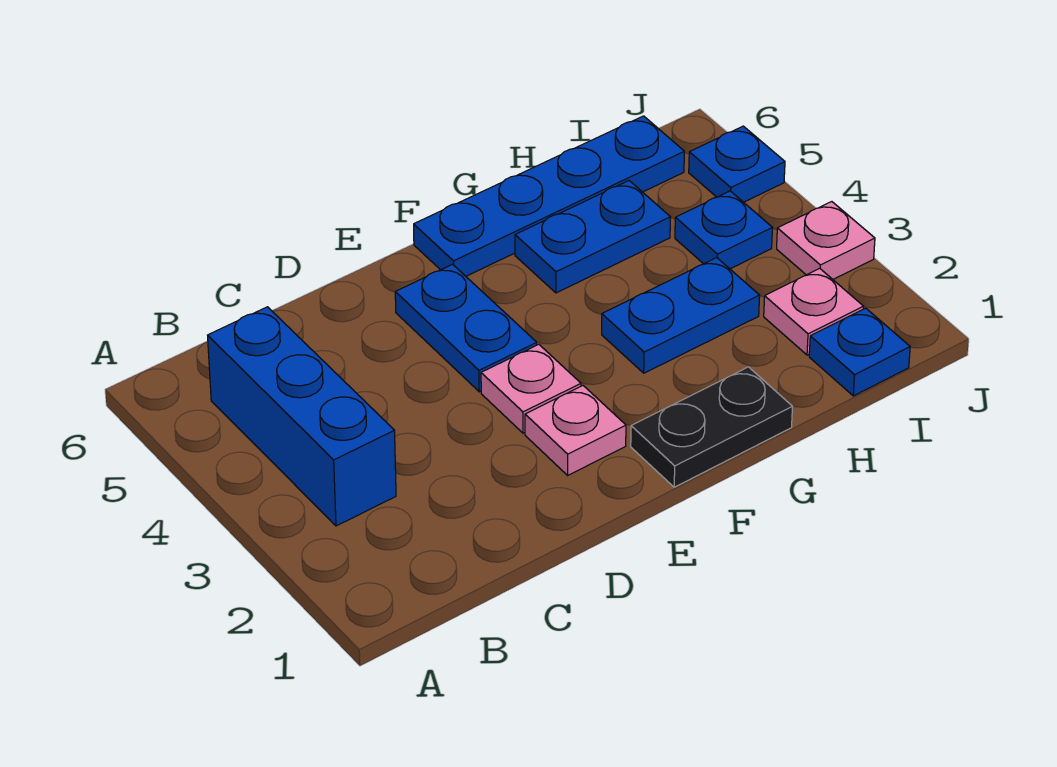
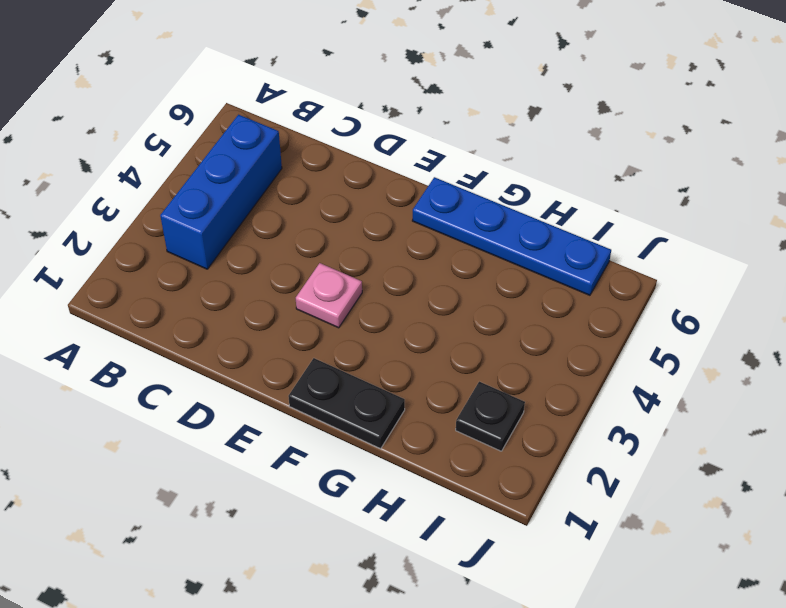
black plate I2 level 1 -> pink plate I2 level 1
none -> pink plate E2 level 1
none -> blue plate E4:E5 level 1
none -> blue plate G3:H3 level 1

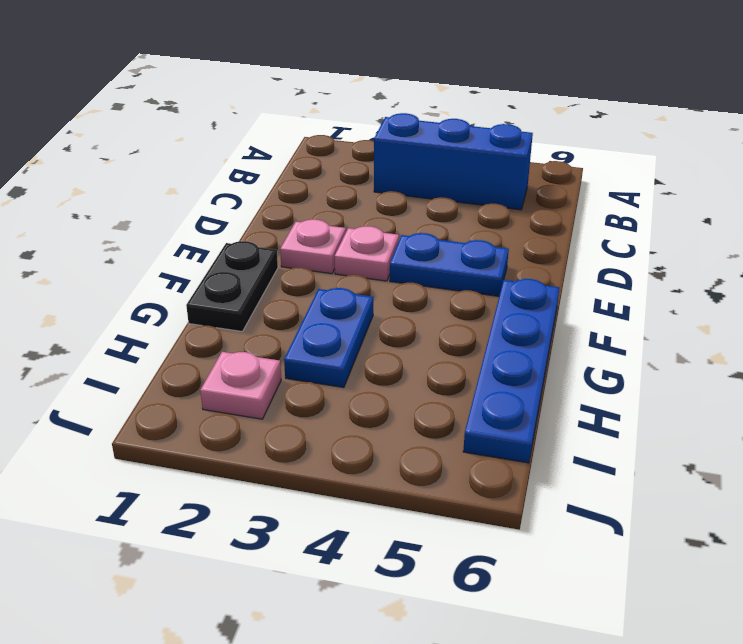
none -> blue plate G5:H5 level 1
none -> blue plate I1 level 1
none -> blue plate I4 level 1

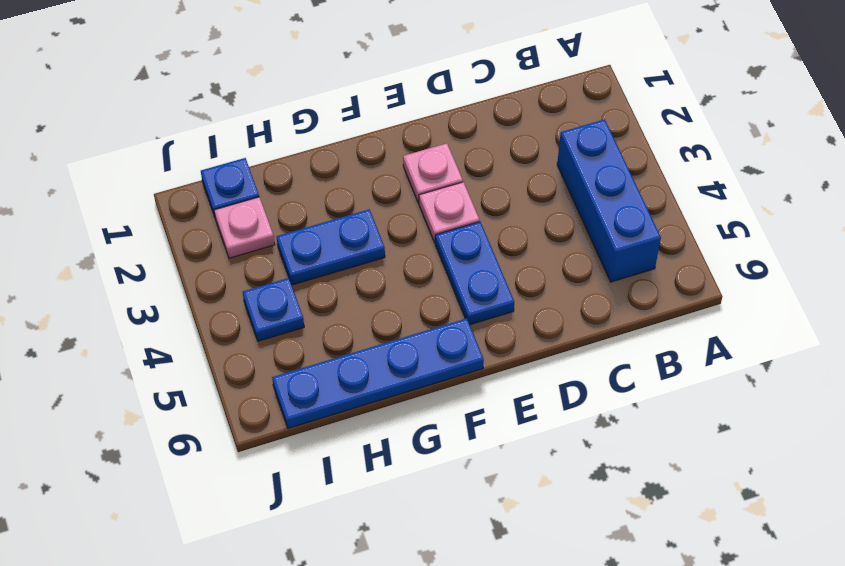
none -> black plate F1:G1 level 1
none -> blue plate G5:H5 level 1
none -> pink plate J3 level 1

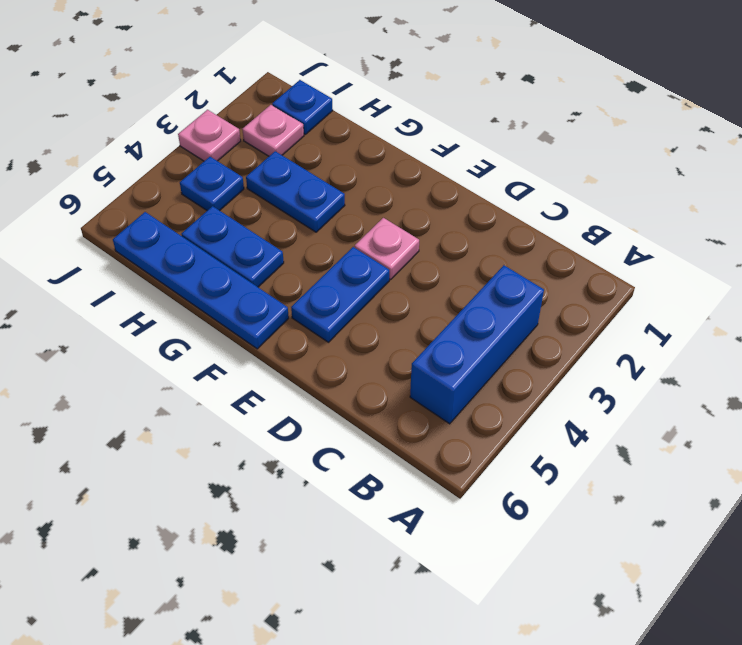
none -> pink plate E2 level 1
none -> black plate F1:G1 level 1
none -> blue plate J5 level 1

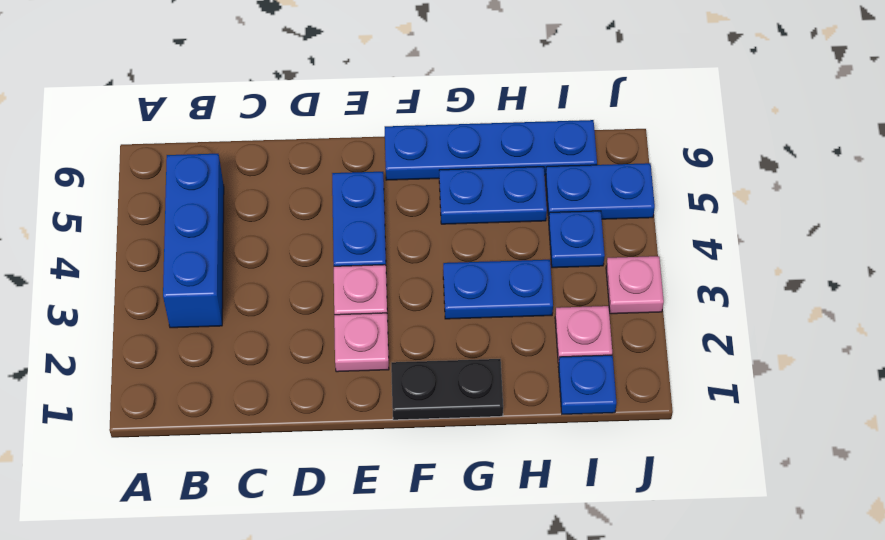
blue plate I5:J5 level 1 -> blue plate J5 level 1

